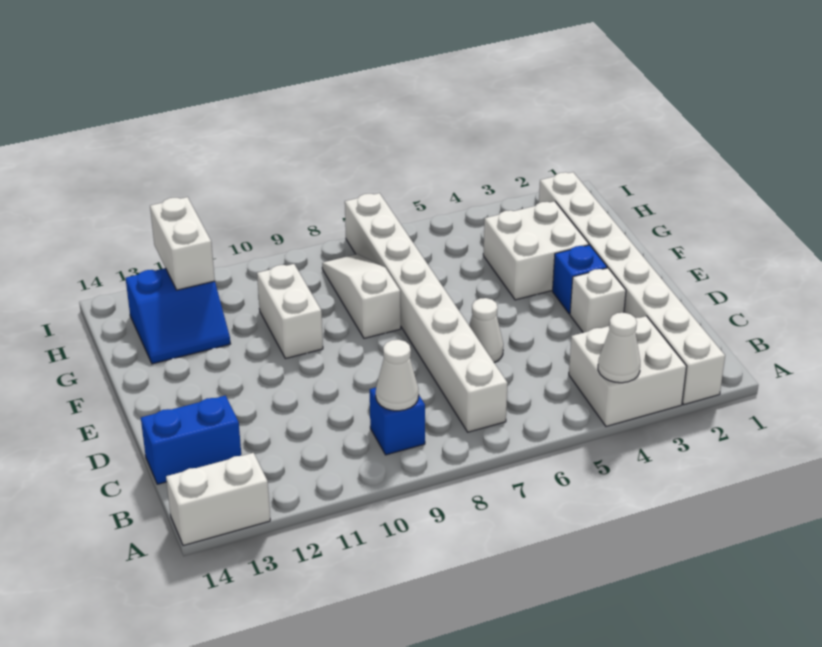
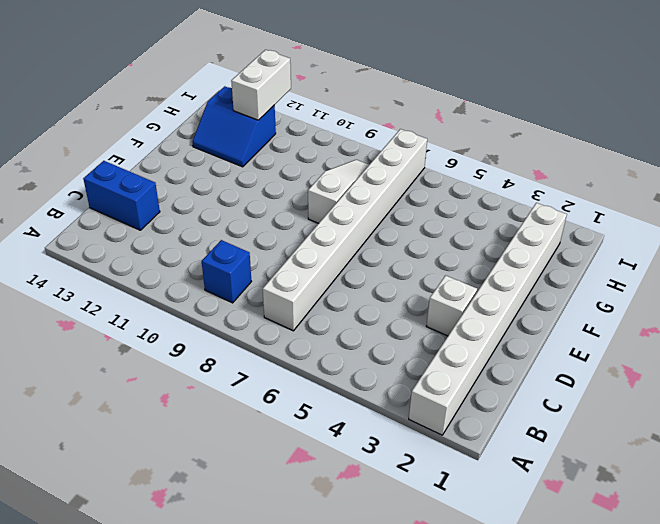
none -> white brick A3:B4 level 1
none -> white brick A13:A14 level 1
none -> white cone D6 level 1

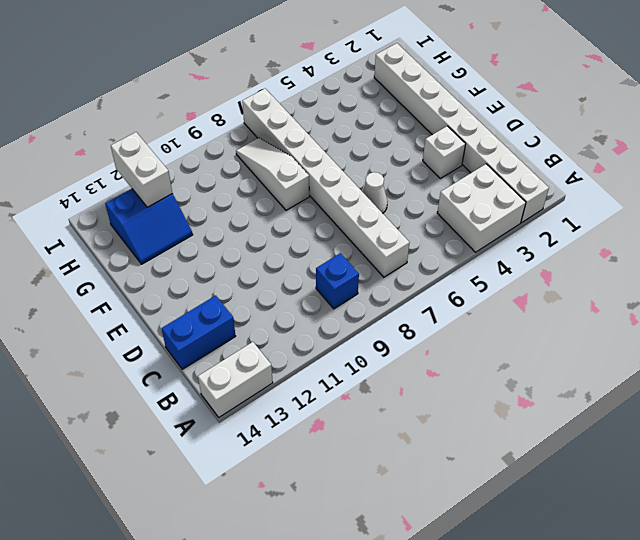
none -> blue brick E3 level 1
none -> white brick F3:G4 level 1
none -> white brick F10:G10 level 1

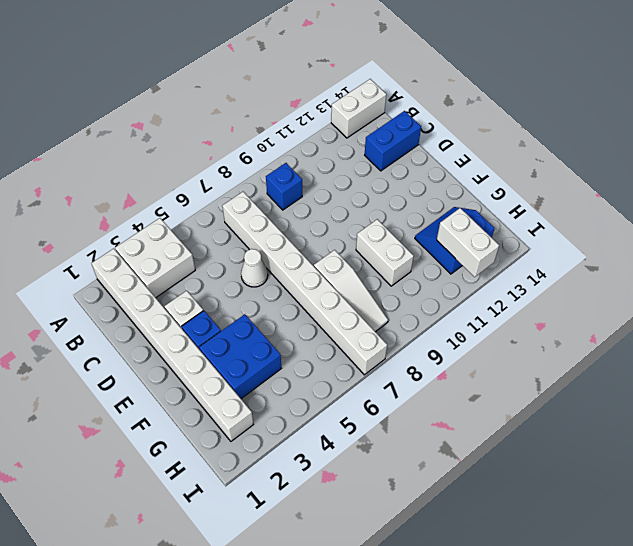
blue brick F3:G4 level 1 -> white brick F3:G4 level 1
none -> white cone A4 level 2
none -> white cone B9 level 2

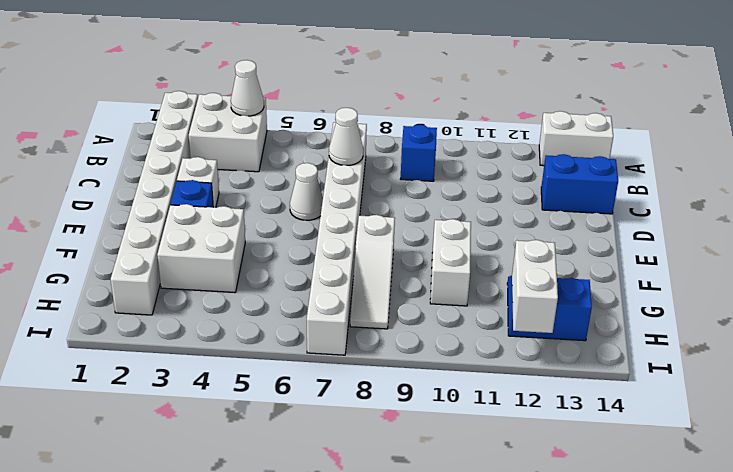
white cone C7 level 2 -> white cone B9 level 2

